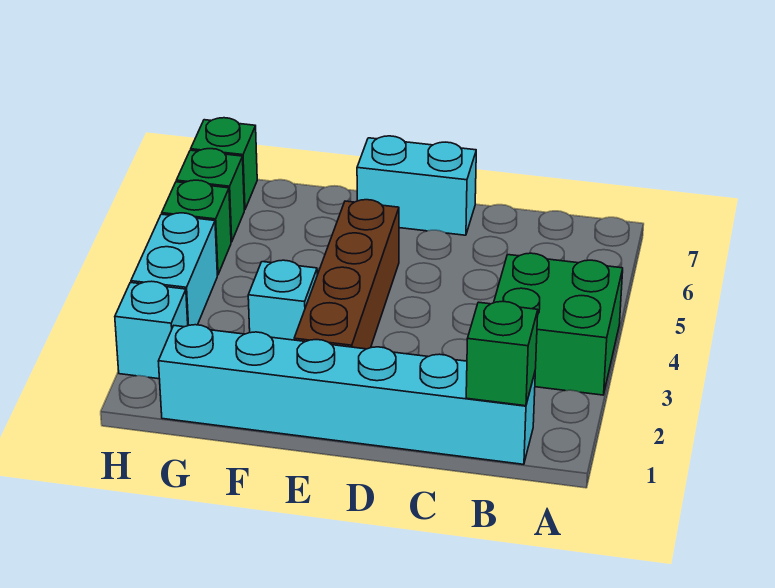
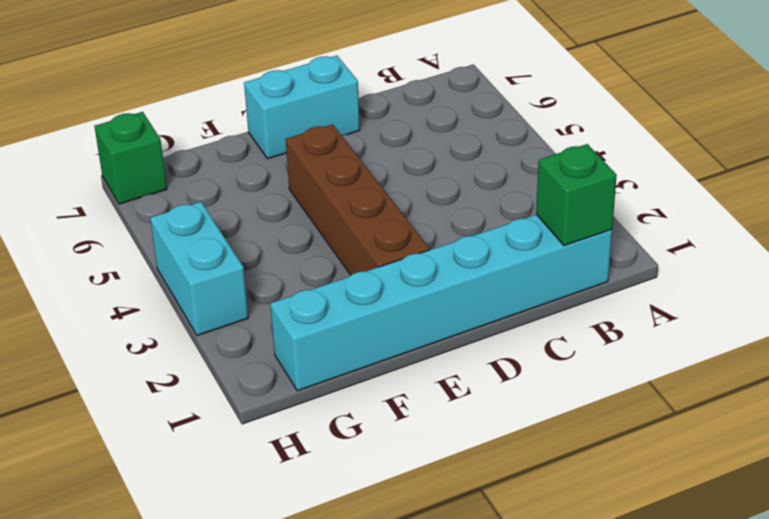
none -> green brick A3:B4 level 1
none -> cyan brick F3 level 1

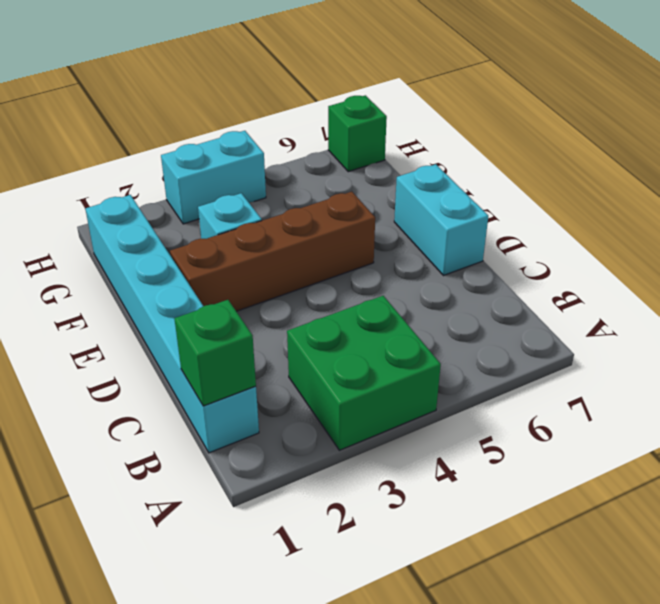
none -> cyan brick H2 level 1
none -> green brick H5 level 1

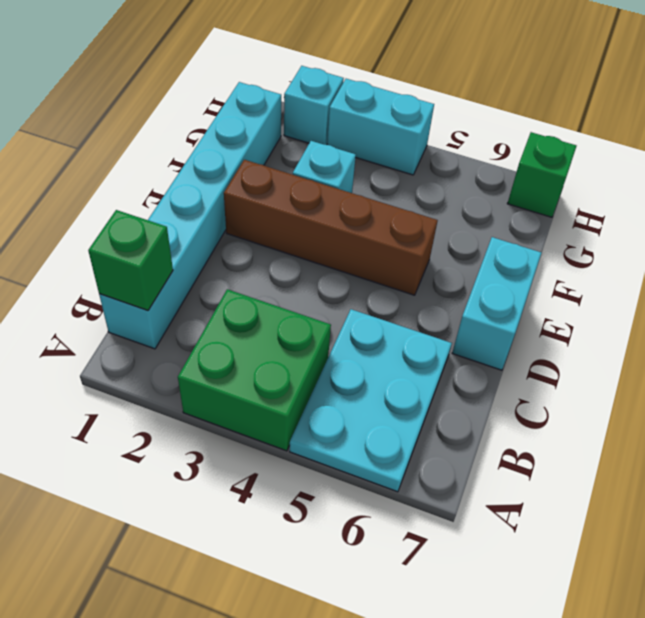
cyan plate A5:C6 level 1 -> none
none -> green brick H5 level 1
none -> green brick H6 level 1

